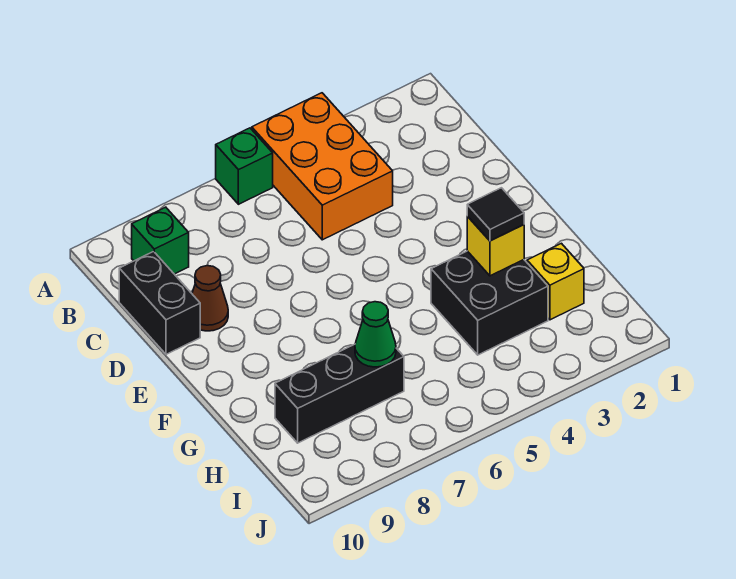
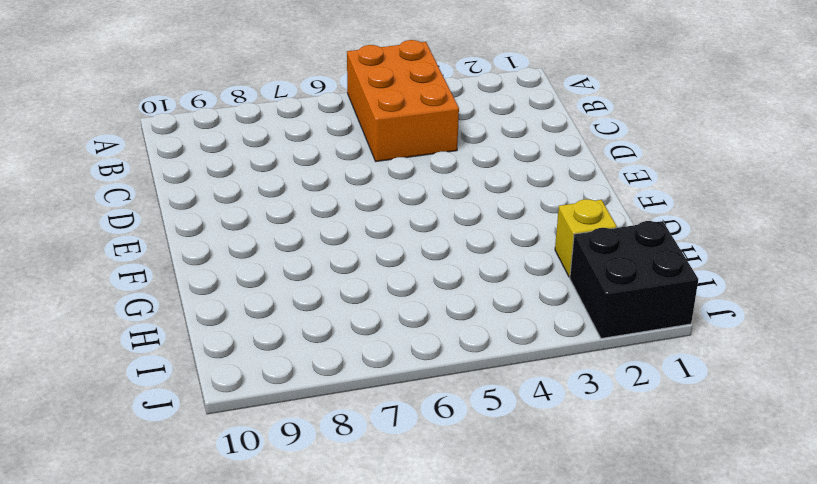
black brick I1:J2 level 1 -> black brick G3:H4 level 1
none -> green brick A6 level 1
none -> green brick B9 level 1

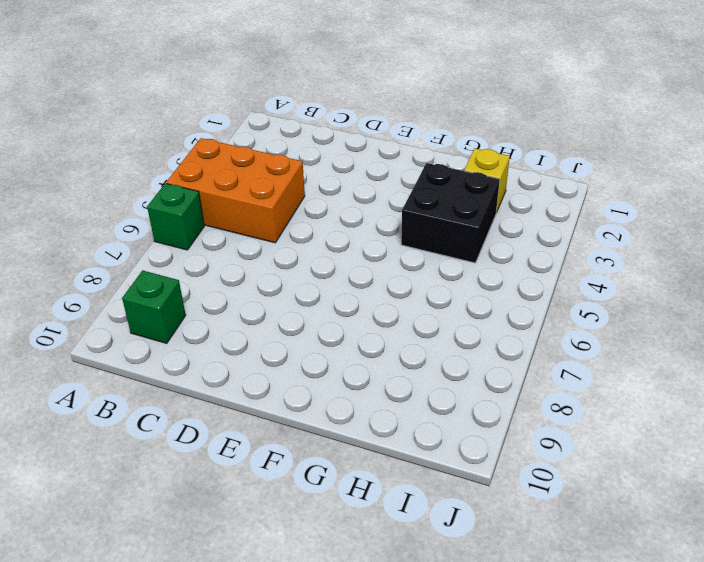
none -> black brick C10:D10 level 1
none -> brown cone D9 level 1

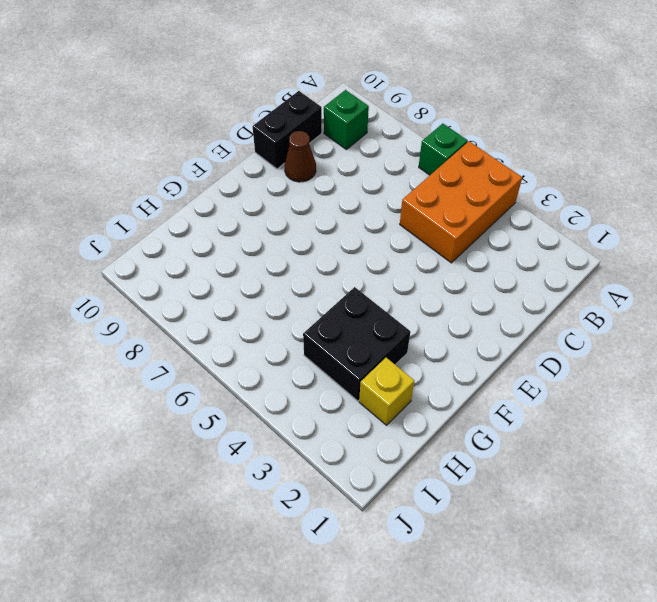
none -> black brick H7:H9 level 1
none -> yellow brick G3 level 2

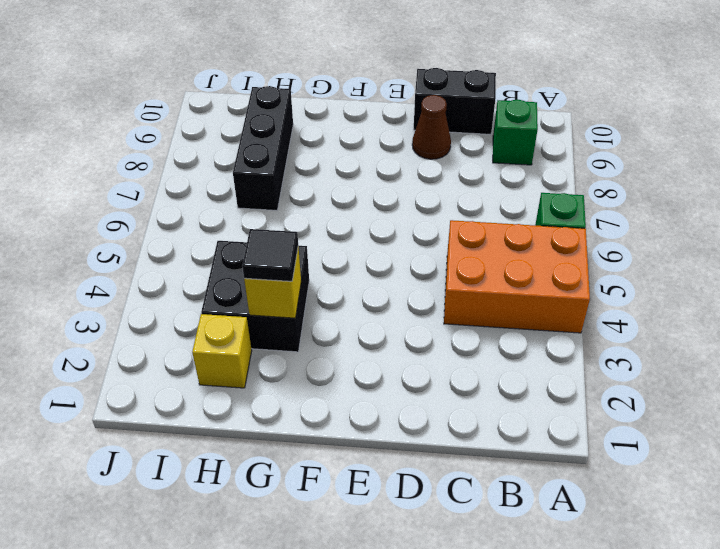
none -> green cone H7 level 2

